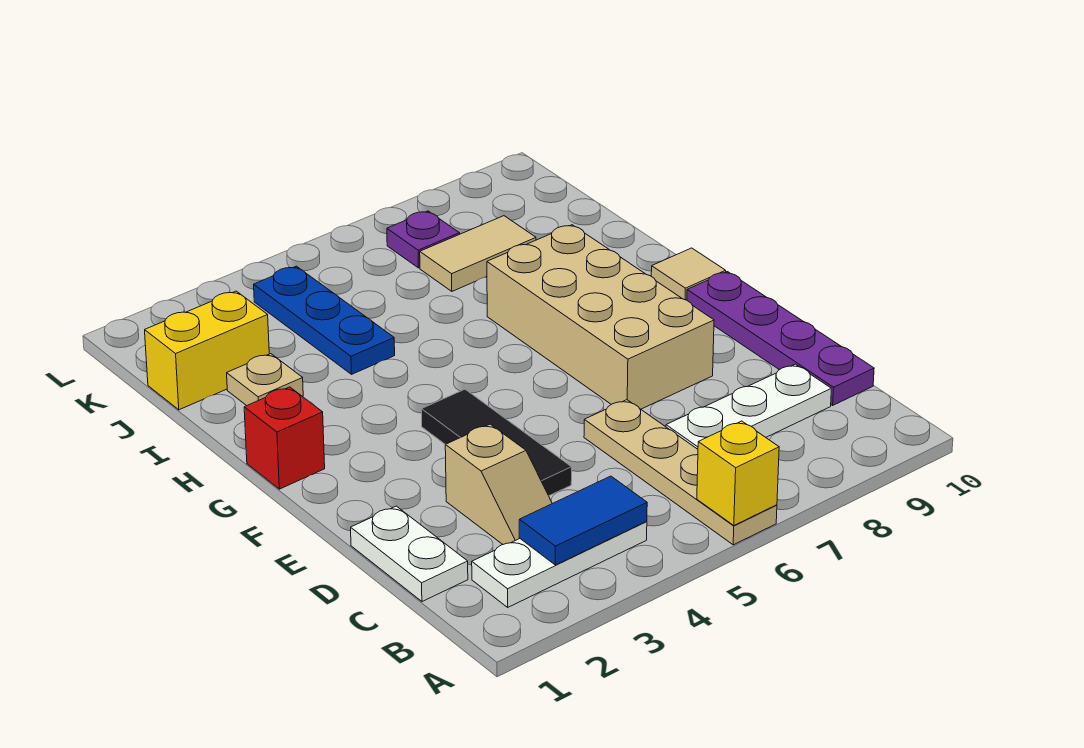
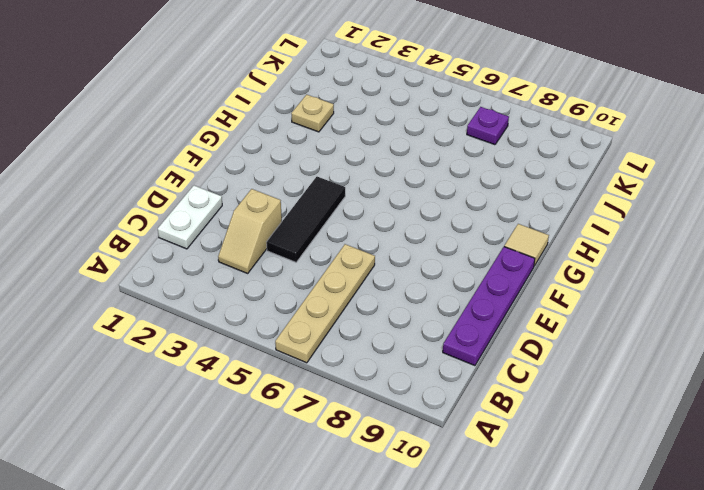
none -> white plate B2:B4 level 1
none -> white plate C7:C9 level 1
none -> tan brick E7:H8 level 1

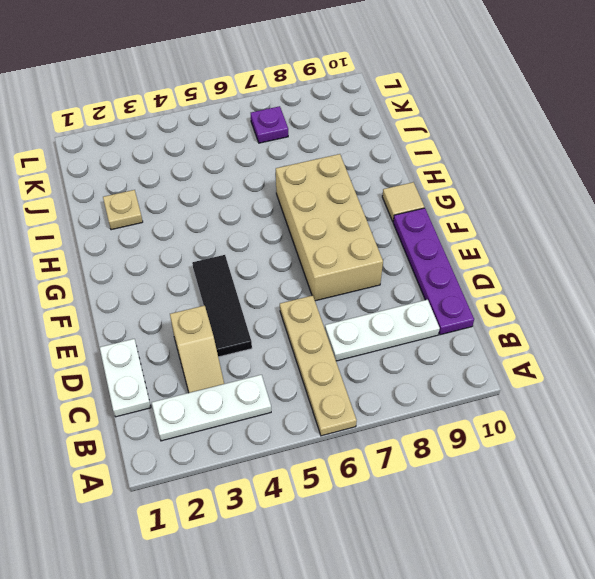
none -> red brick G1 level 1
none -> blue plate I4:K4 level 1
none -> yellow brick J1:J2 level 1

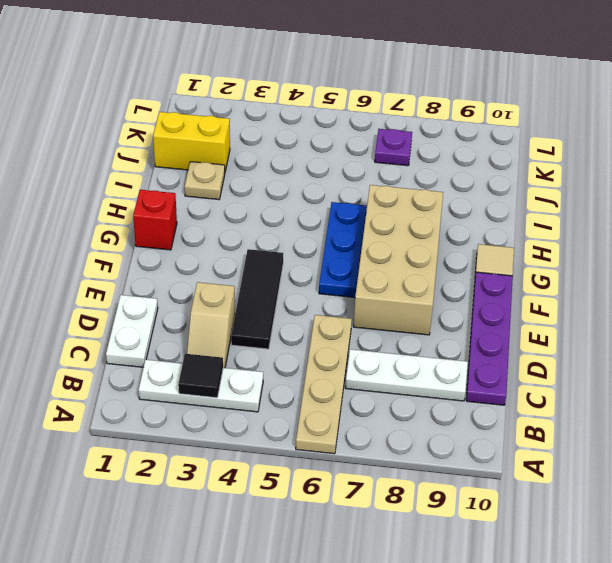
black tile B3 level 2 -> blue tile B3:B4 level 2
blue plate F6:H6 level 1 -> blue plate I4:K4 level 1
none -> tan tile J7:J8 level 1
none -> yellow brick A6 level 2

